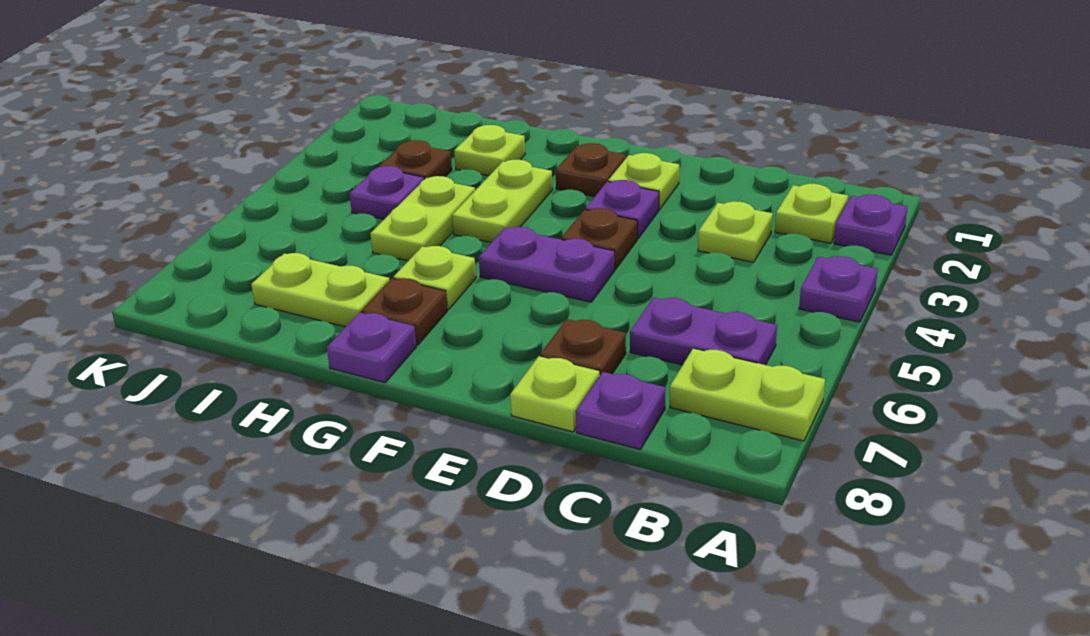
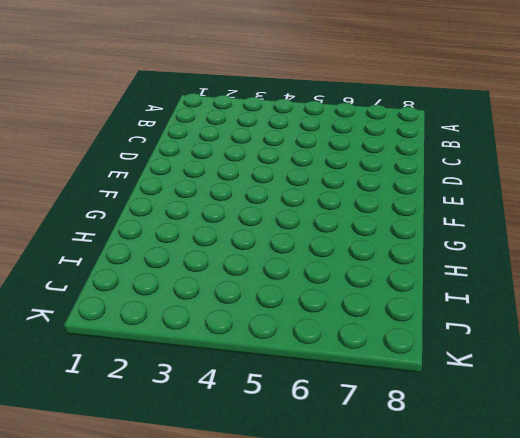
none -> purple plate A2 level 1
none -> purple plate A4 level 1
none -> lime plate A7:B7 level 1

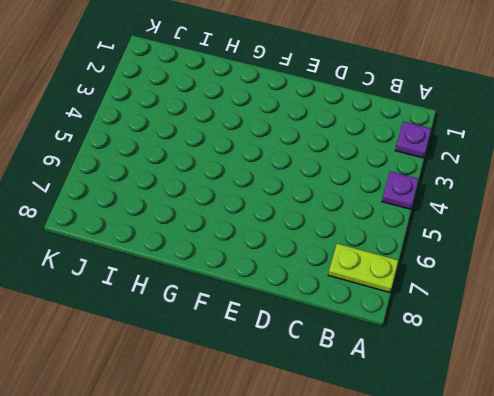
none -> lime plate B2 level 1
none -> purple plate B6:C6 level 1
none -> lime plate C3 level 1

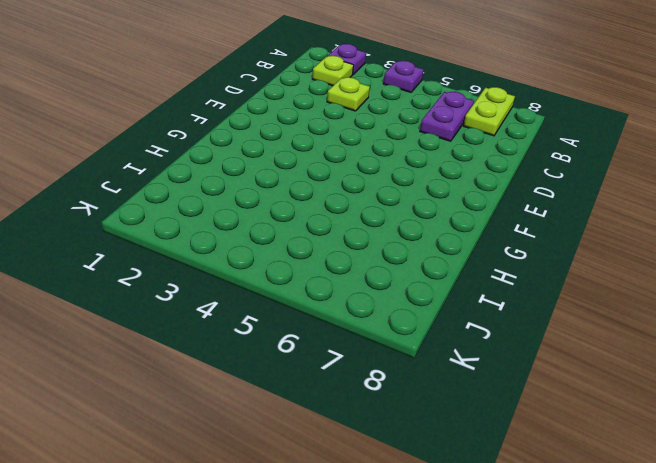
none -> purple plate C8 level 1
none -> brown plate D7 level 1
none -> lime plate D8 level 1

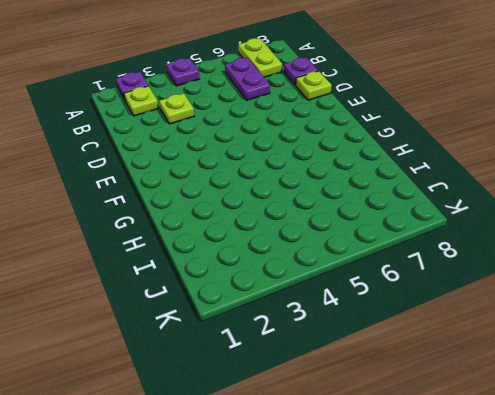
none -> brown plate D7 level 1
none -> lime plate E2 level 1
none -> purple plate E3 level 1

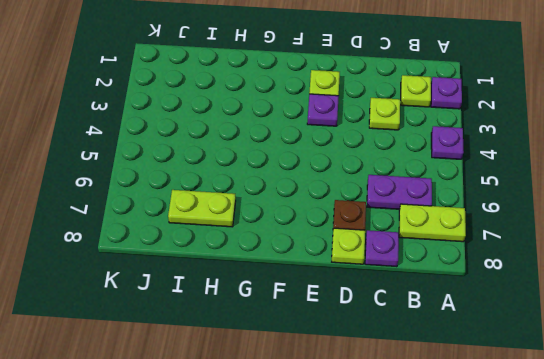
none -> brown plate E4 level 1
none -> purple plate E5:F5 level 1
none -> brown plate F2 level 1

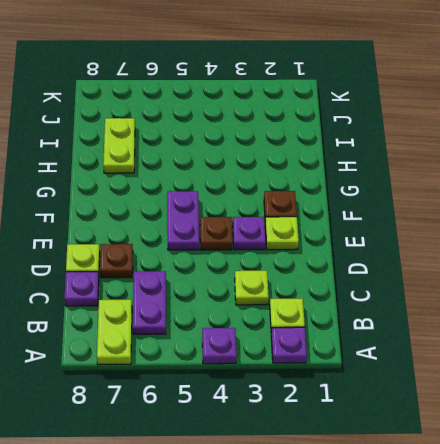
none -> lime plate G3:G4 level 1
none -> lime plate G6 level 1
none -> brown plate G7 level 1

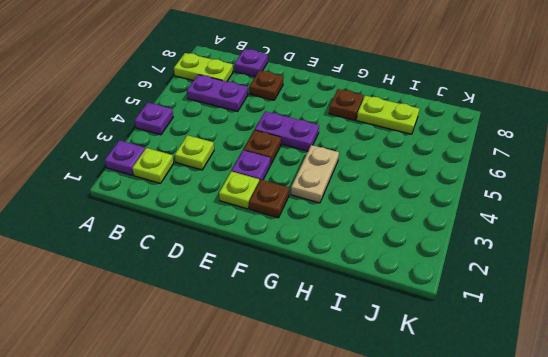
tan plate G3:G4 level 1 -> lime plate G3:G4 level 1
none -> lime plate D8 level 1
none -> lime plate G6 level 1
none -> purple plate G8 level 1

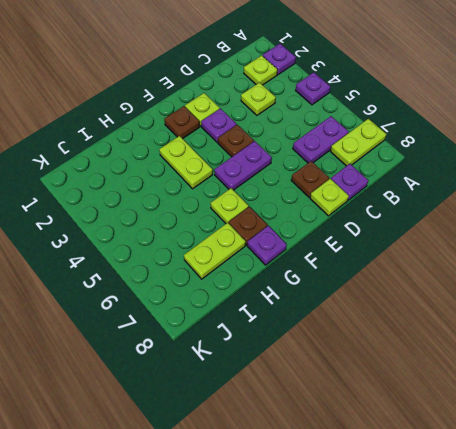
none -> lime plate H2 level 1
none -> lime plate H4:H5 level 1
none -> brown plate I3 level 1

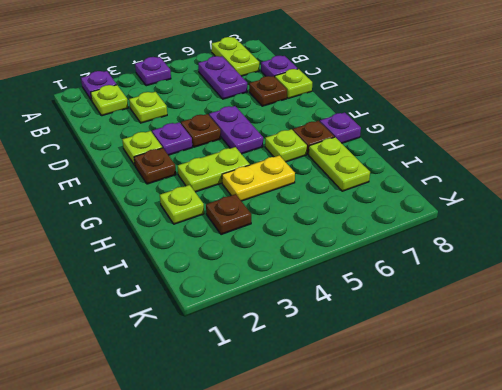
yellow plate H4:H5 level 1 -> lime plate H4:H5 level 1
none -> purple plate I4 level 1

